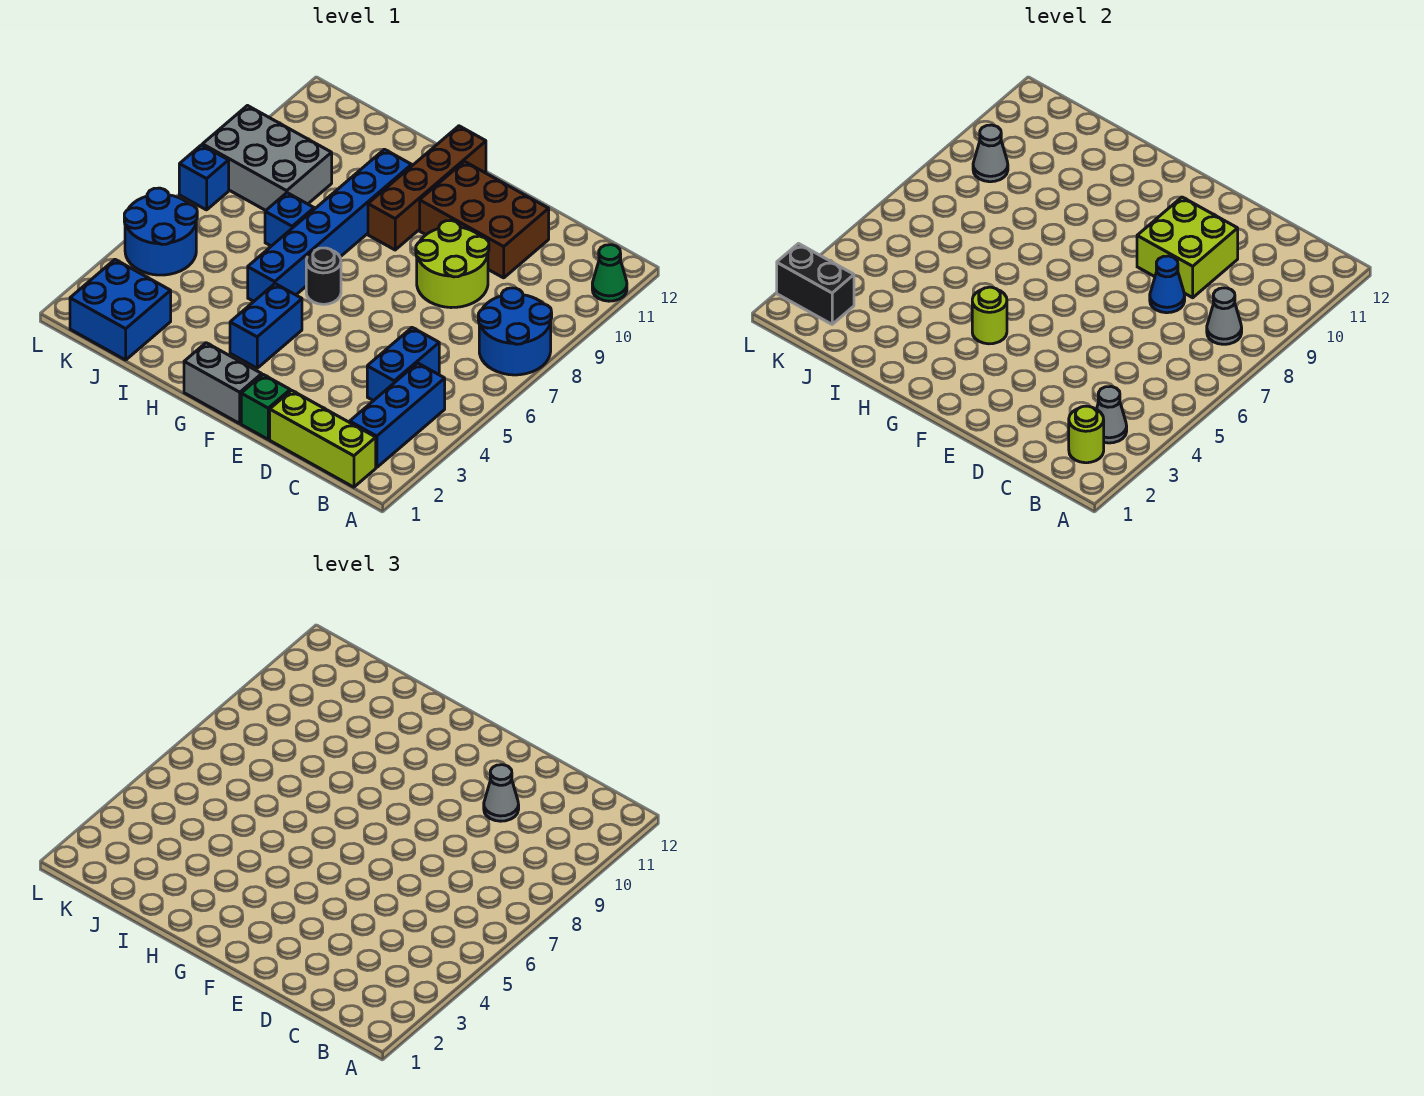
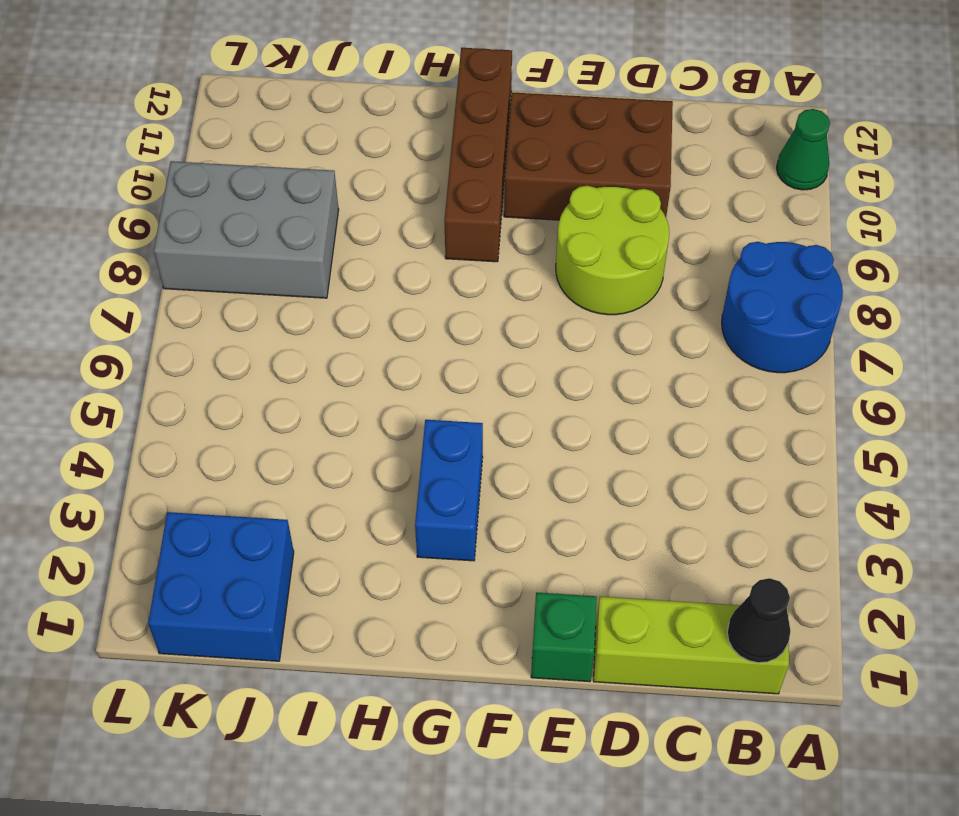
black cone B1 level 2 -> none
none -> blue brick B2:B4 level 1
none -> blue brick C4:C5 level 1
none -> grey brick F1:G1 level 1

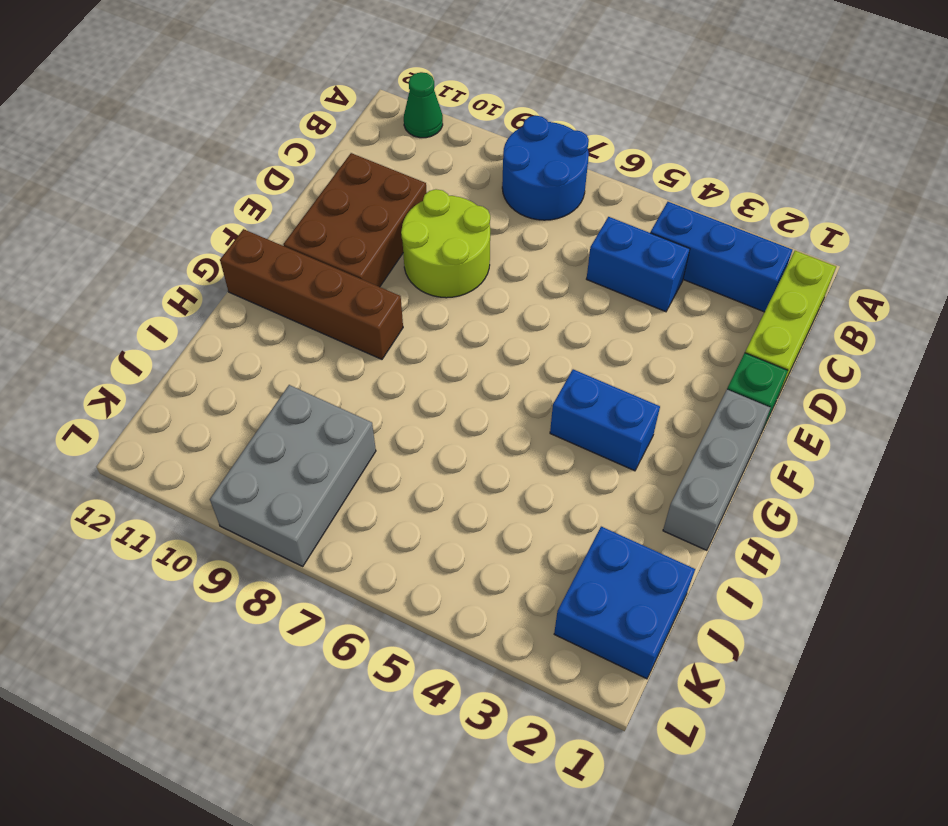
grey brick F1:H1 level 1 -> grey brick F1:G1 level 1
none -> black round brick G6 level 1
none -> blue brick H5:H10 level 1
none -> blue brick I7 level 1

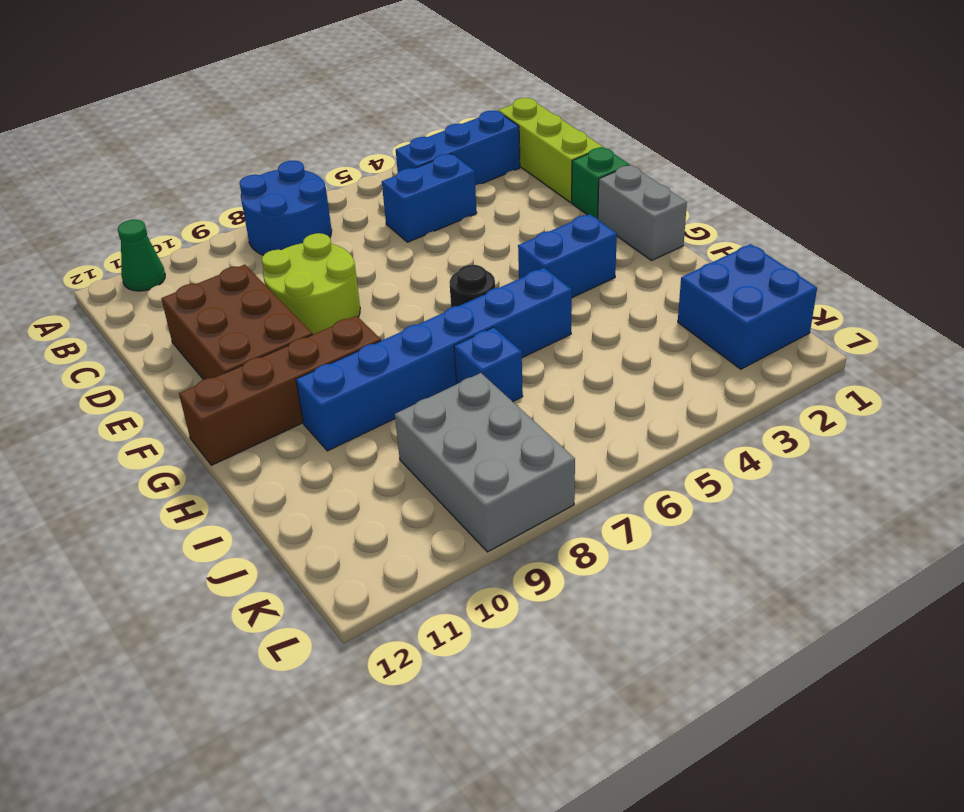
none -> blue round brick K4:L5 level 1
none -> blue brick L7 level 1
none -> lime round brick B2 level 2

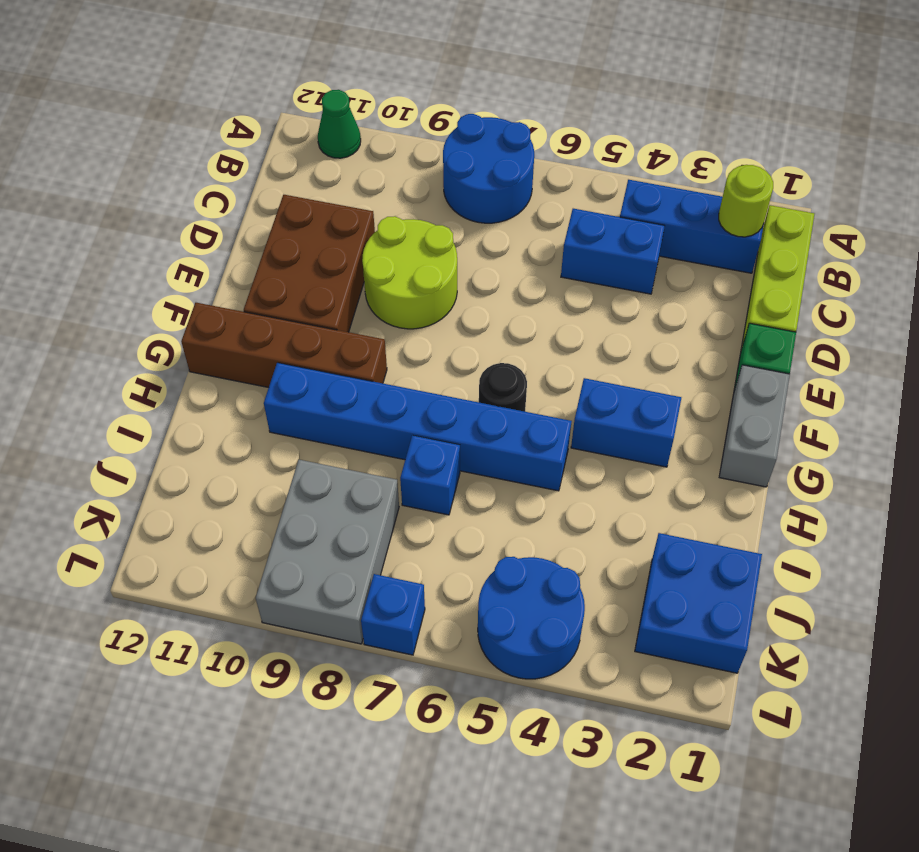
none -> grey cone B3 level 2
none -> grey cone B8 level 2
none -> blue cone D8 level 2

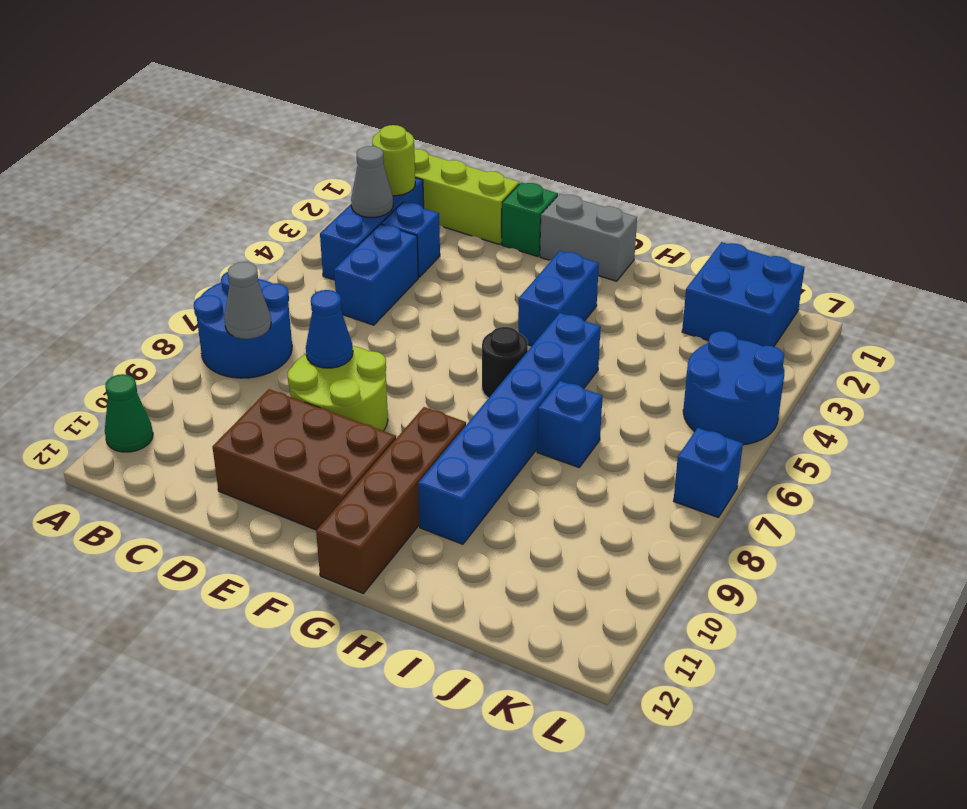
blue brick C3 level 1 -> none
none -> grey brick J8:L9 level 1
none -> lime brick D9:E10 level 2
none -> lime round brick G4 level 2

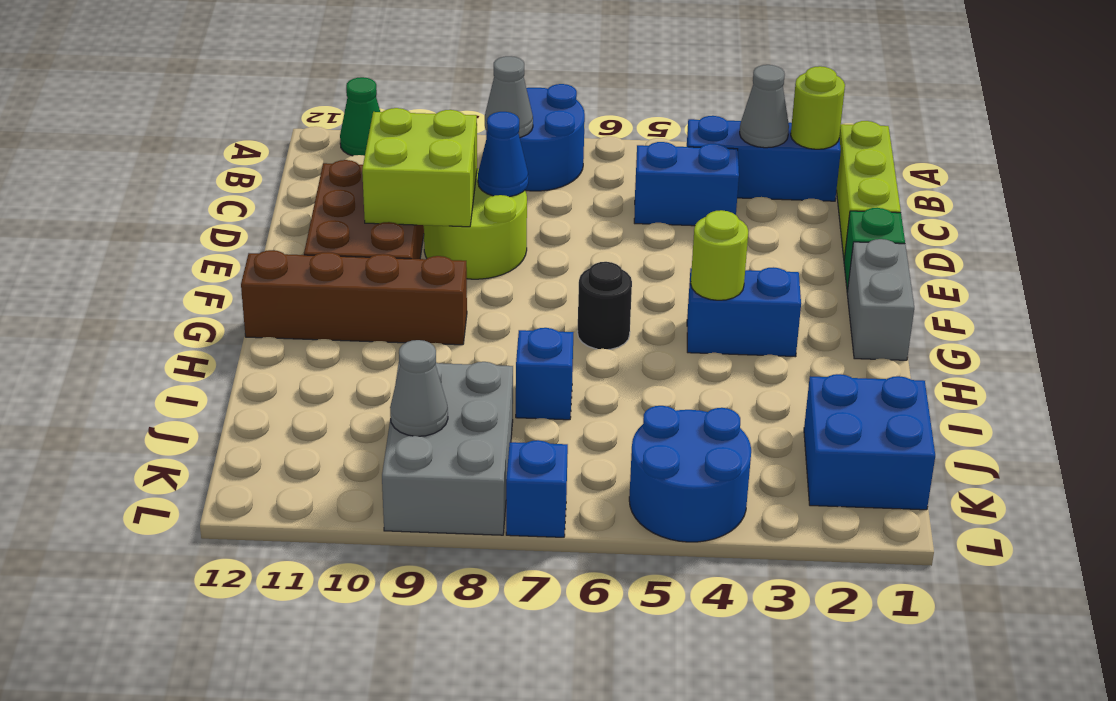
none -> blue brick H5:H10 level 1
none -> black brick K2:L2 level 2
none -> grey cone D10 level 3

